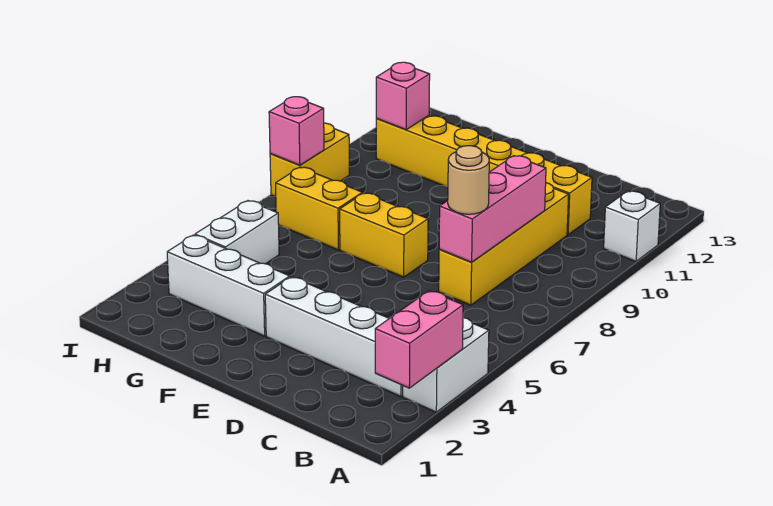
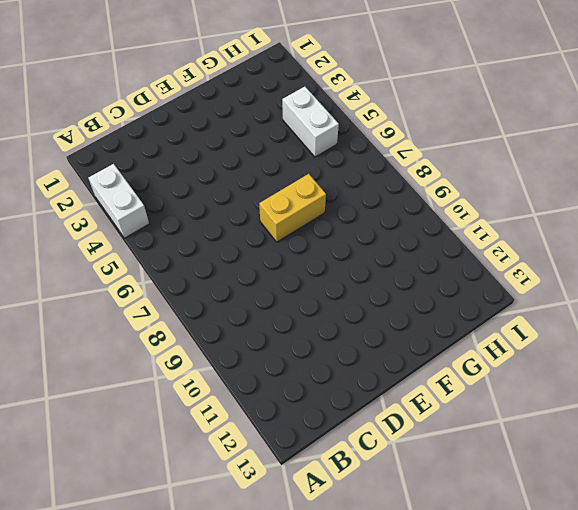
none -> white brick A11 level 1
none -> white brick B3:E3 level 1
none -> yellow brick C7:C10 level 1

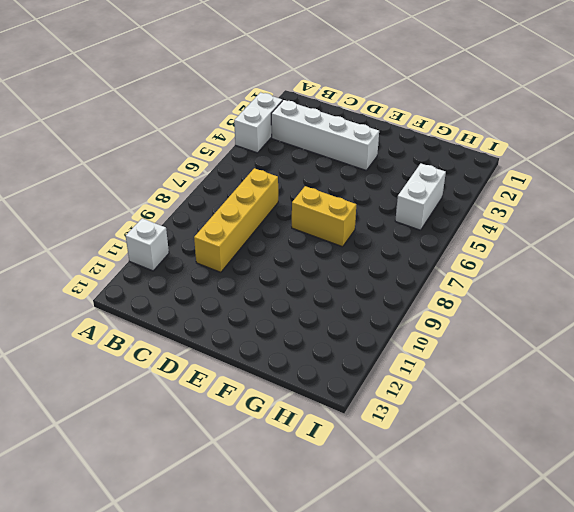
none -> yellow brick C11:H11 level 1
none -> white brick F3:H3 level 1
none -> yellow brick G7:H7 level 1

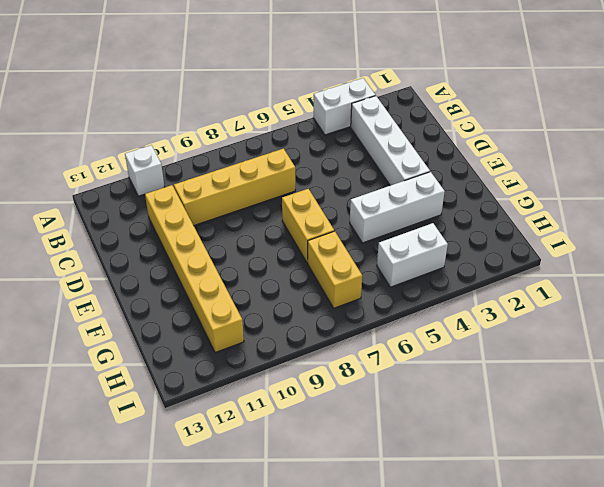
white brick F3:F5 level 1 -> white brick F3:H3 level 1
none -> yellow brick I8:I9 level 1
none -> pink brick A2:A3 level 2
none -> pink brick C7:C9 level 2

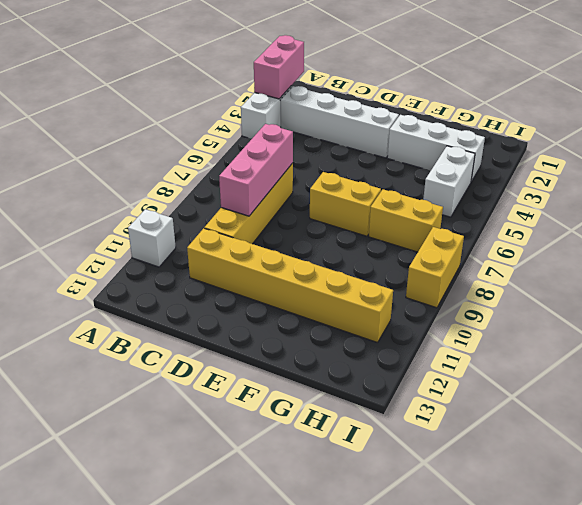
none -> pink brick H11 level 2
none -> pink brick I8 level 2
none -> tan round brick C7 level 3

